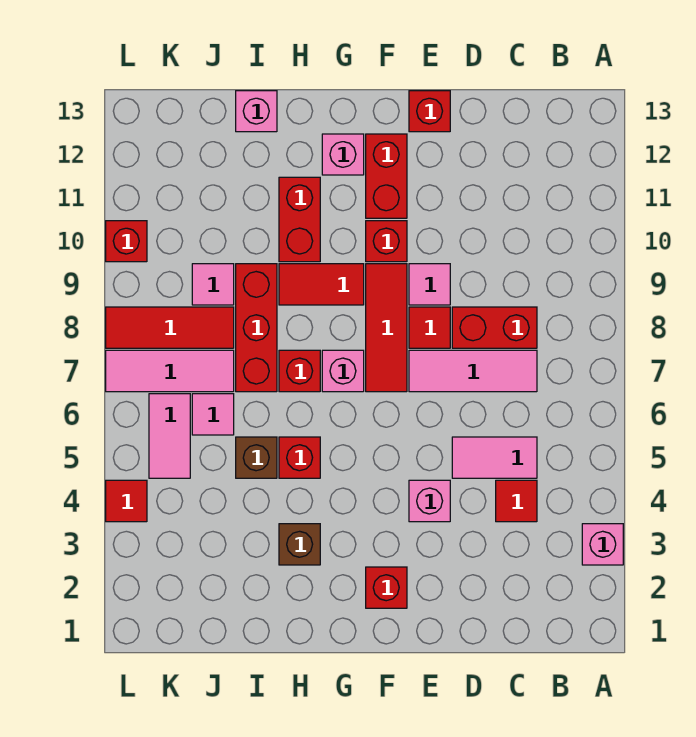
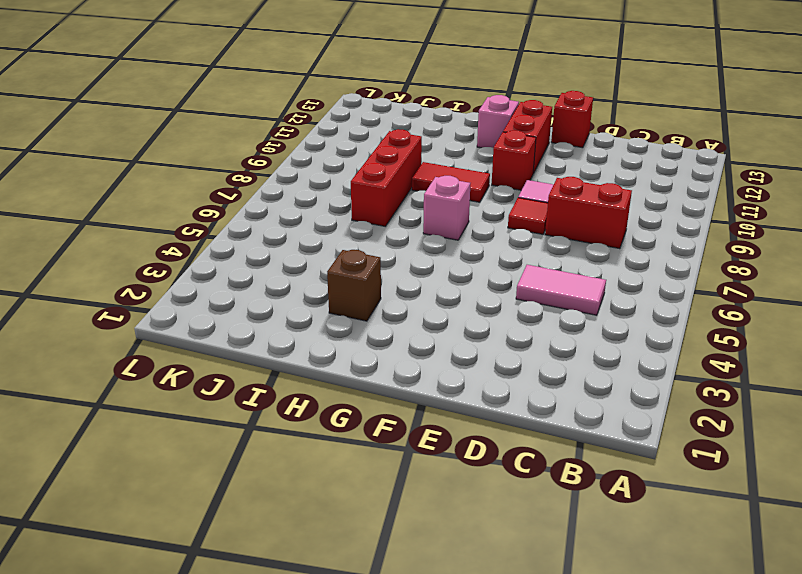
none -> pink brick A3 level 1
none -> red tile C4 level 1
none -> pink tile C7:E7 level 1
none -> pink brick E4 level 1

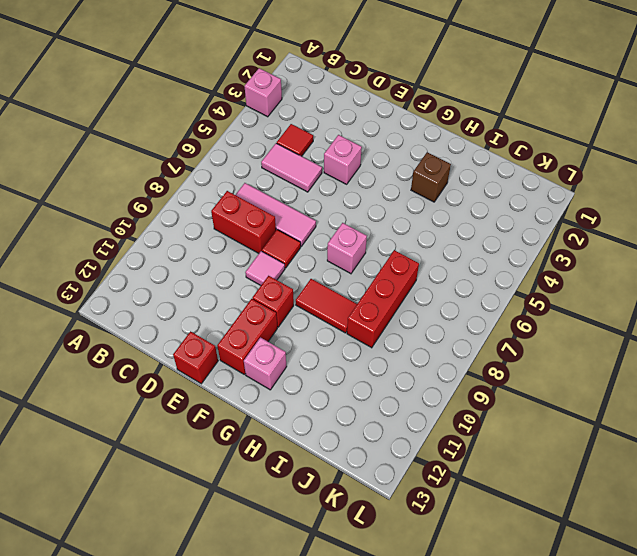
none -> red brick F2 level 1
none -> red tile F7:F9 level 1
none -> red brick H5 level 1
none -> red brick H7 level 1

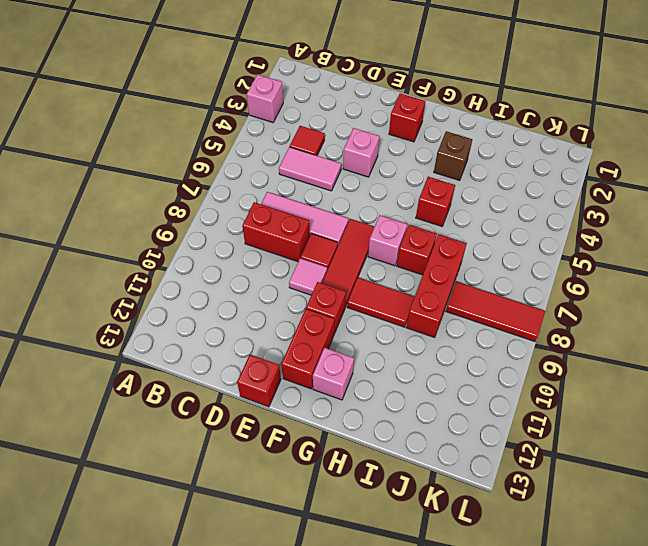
none -> red brick H10:H11 level 1
none -> brown brick I5 level 1
none -> pink brick I13 level 1
none -> pink tile J6 level 1

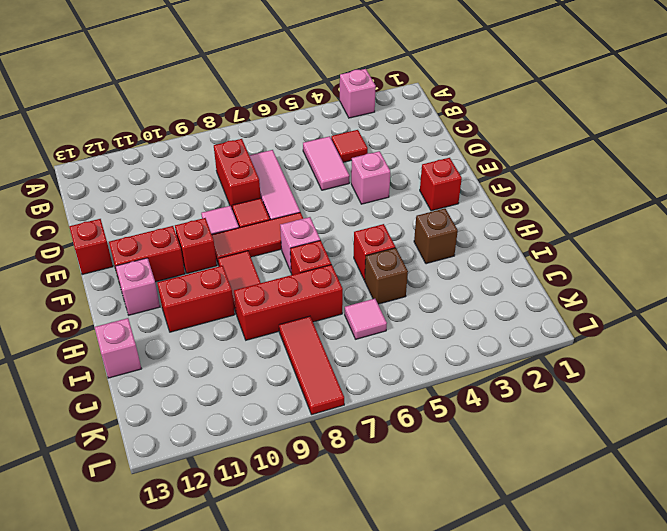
none -> pink tile J7:L7 level 1
none -> pink tile J9 level 1
none -> pink tile K5:K6 level 1
none -> red tile L4 level 1

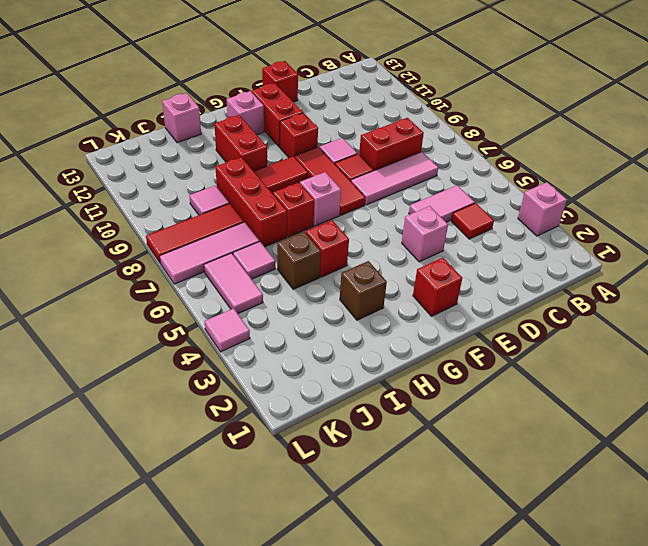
pink tile L4 level 1 -> red tile L4 level 1
none -> red brick L10 level 1

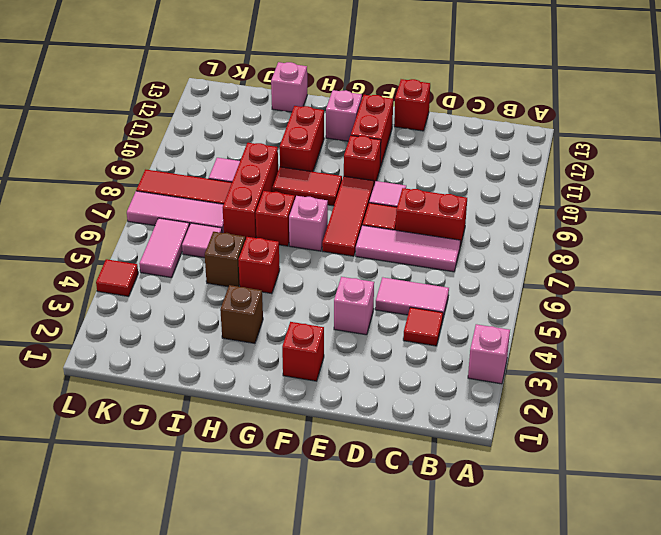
none -> red brick L10 level 1

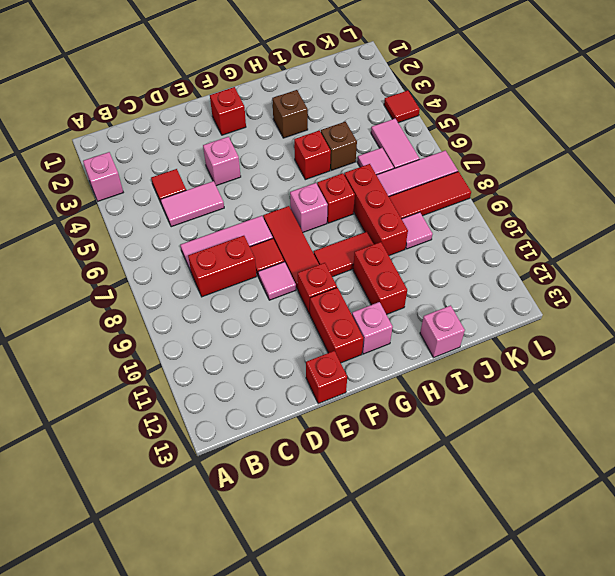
none -> red brick L10 level 1

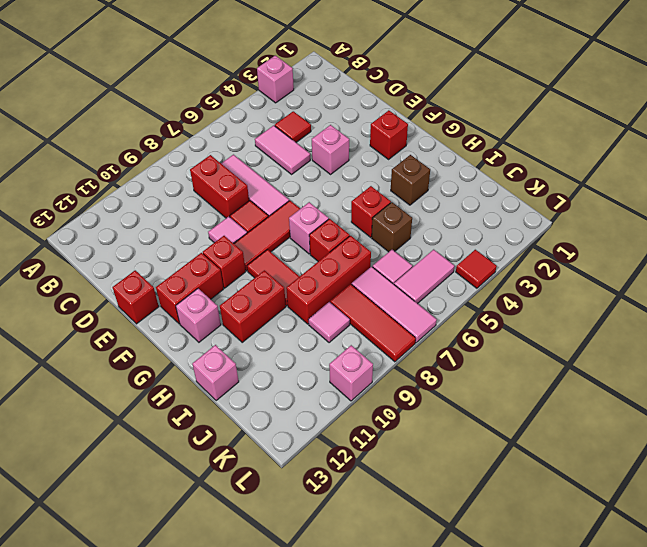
pink brick L10 level 1 -> red brick L10 level 1

